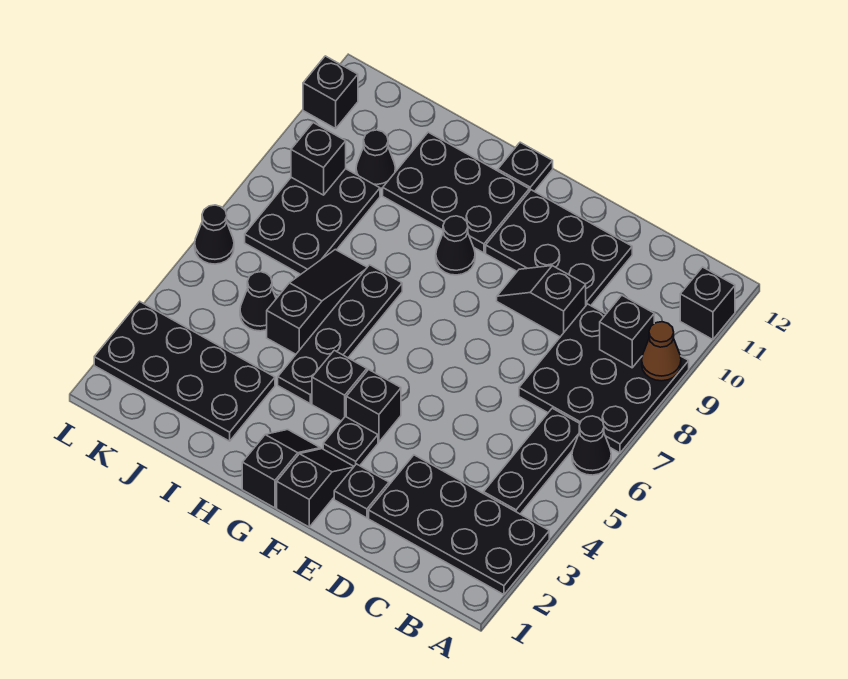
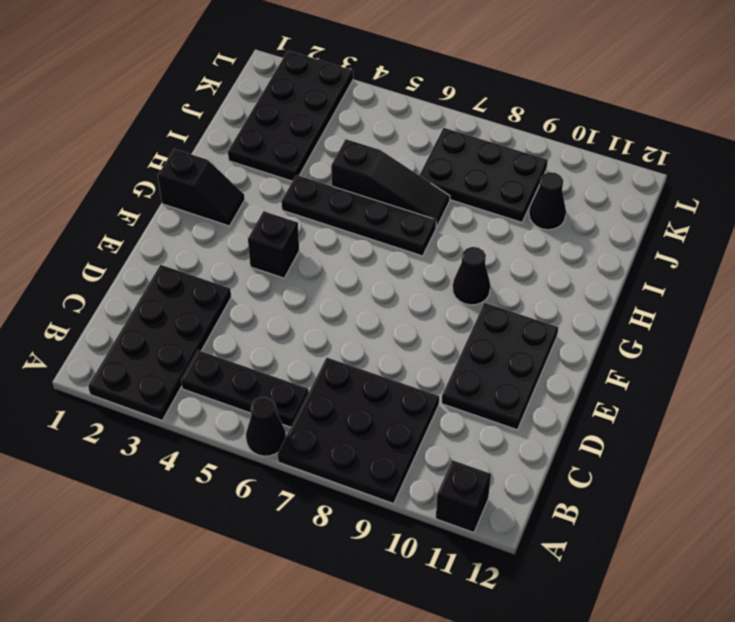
none -> black slope D9:E9 level 1 top D
none -> black plate E2 level 1
none -> black slope F1:F2 level 1 top 1

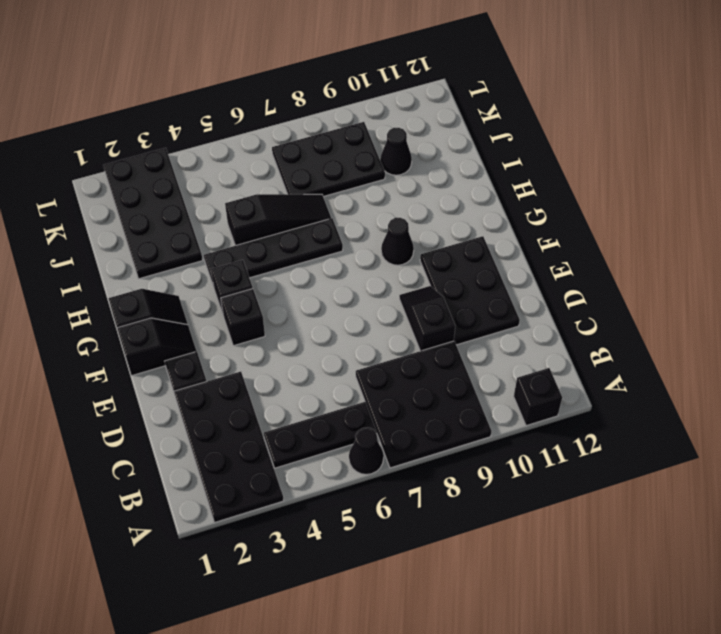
none -> black plate F3 level 1
none -> black plate G10:I11 level 1
none -> black plate G12 level 1

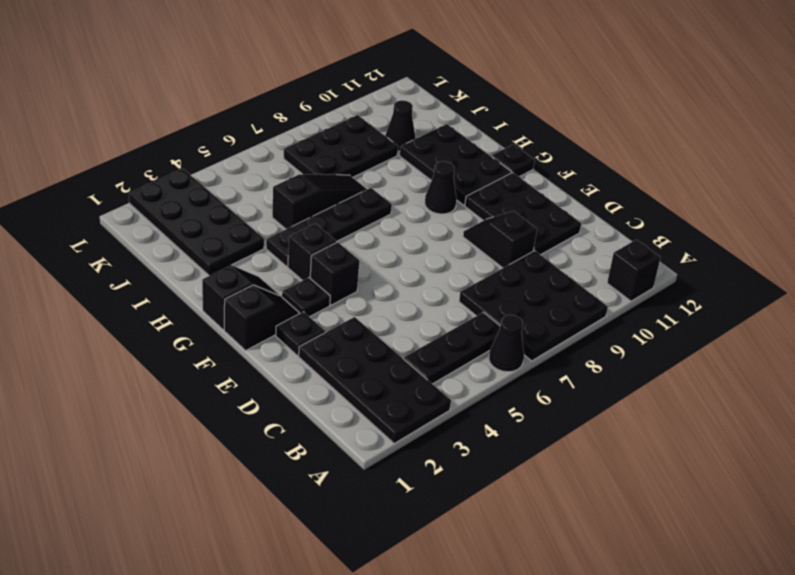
none -> black cone J5 level 1
none -> black cone L6 level 1
none -> black brick L11 level 1

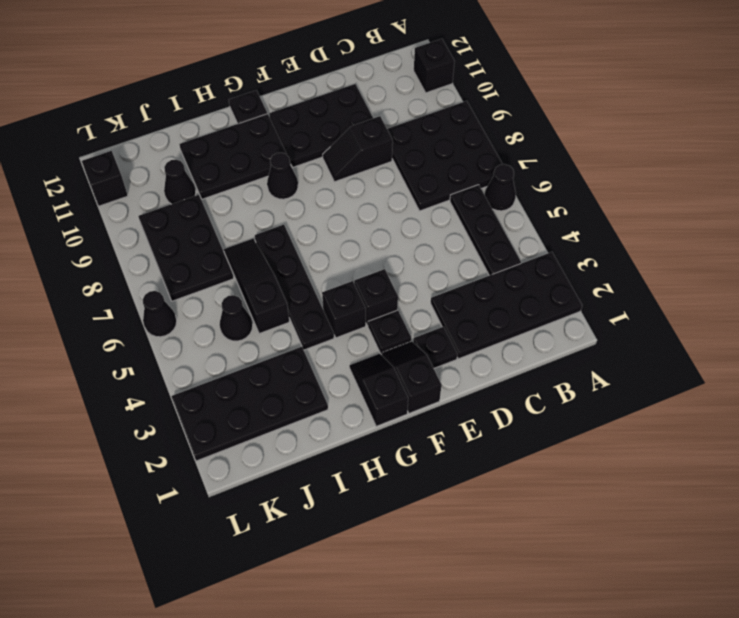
none -> brown cone A9 level 2
none -> black brick B9 level 2
none -> black brick K9 level 2

